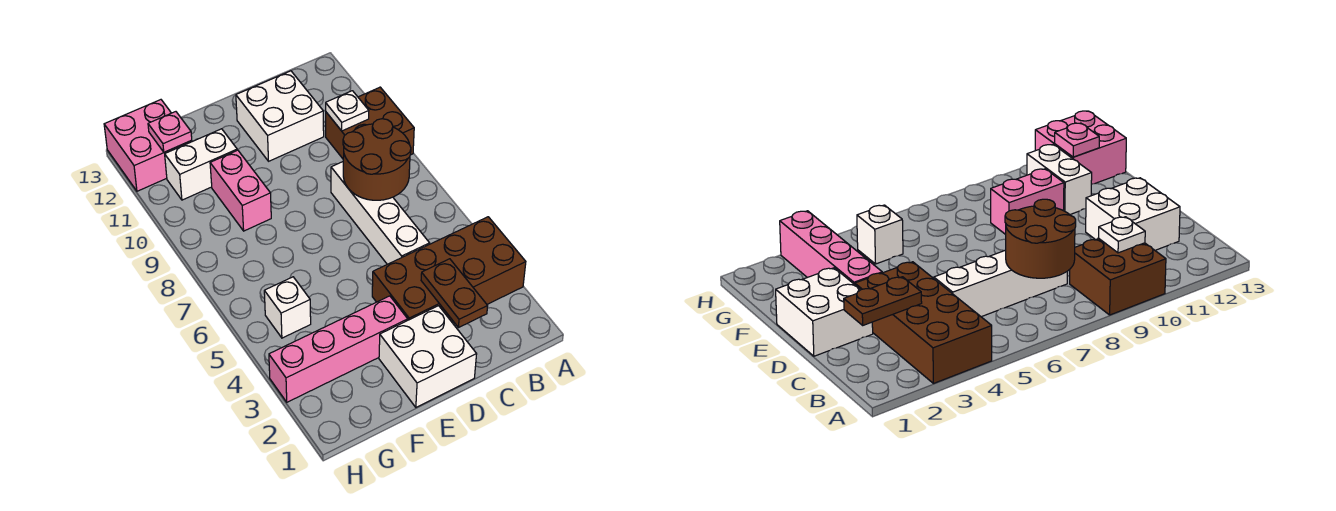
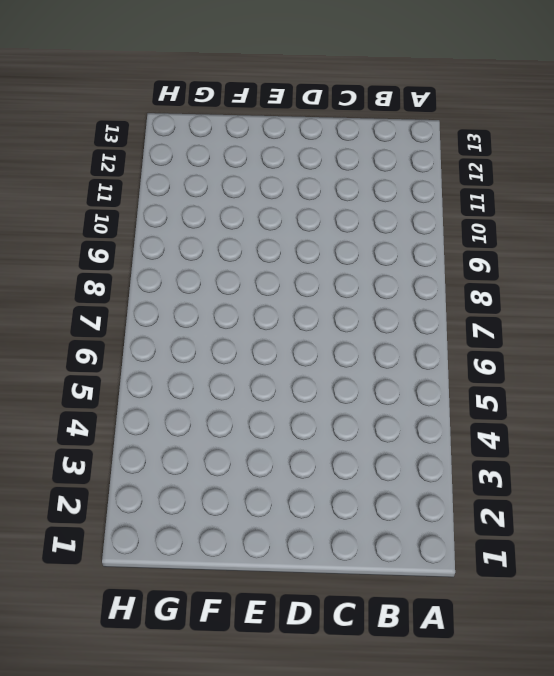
none -> brown brick A3:D4 level 1
none -> brown brick A9:B10 level 1
none -> white brick C5:C8 level 1

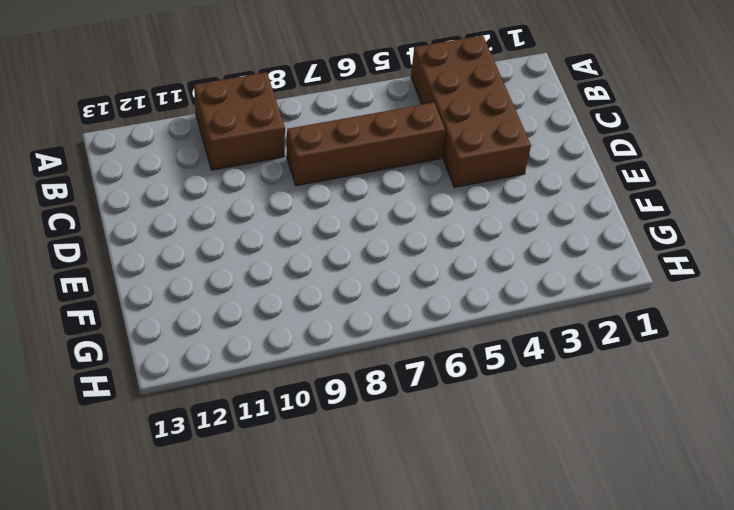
brown brick C5:C8 level 1 -> white brick C5:C8 level 1
none -> white brick C11:D12 level 1
none -> white brick D1:E2 level 1
none -> pink brick E3:H3 level 1

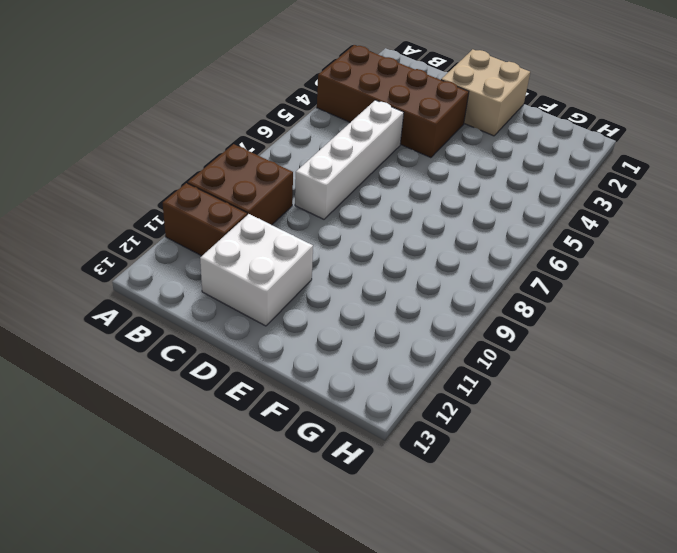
brown brick A11:B11 level 1 -> none
tan brick D1:E2 level 1 -> white brick D1:E2 level 1
none -> pink brick E3:H3 level 1
none -> pink brick F9:F10 level 1
none -> white brick F11:G11 level 1

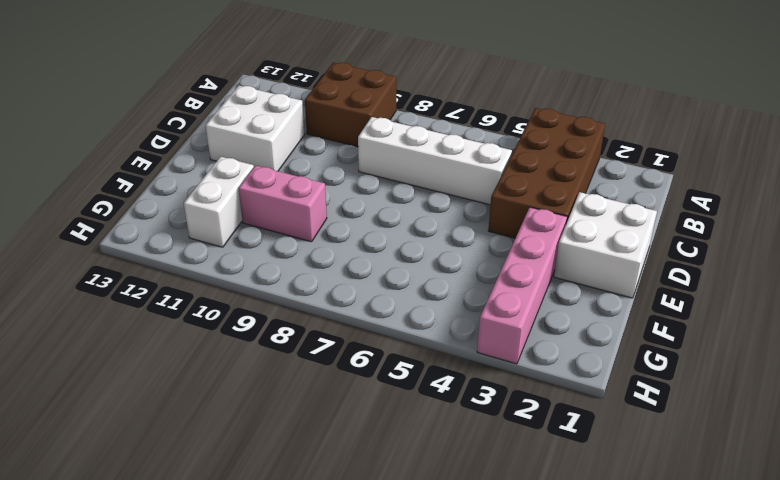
none -> white brick G5 level 1
none -> pink brick G12:H13 level 1
none -> brown round brick B7:C8 level 2

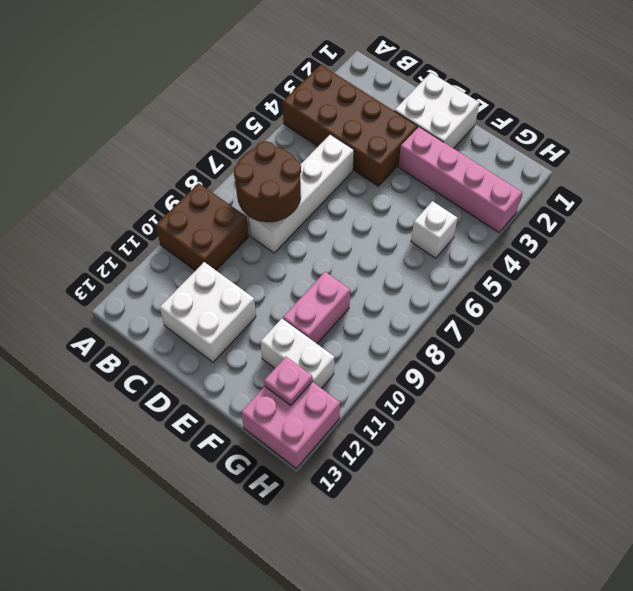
none -> white plate B10 level 2
none -> brown plate C2:C3 level 2

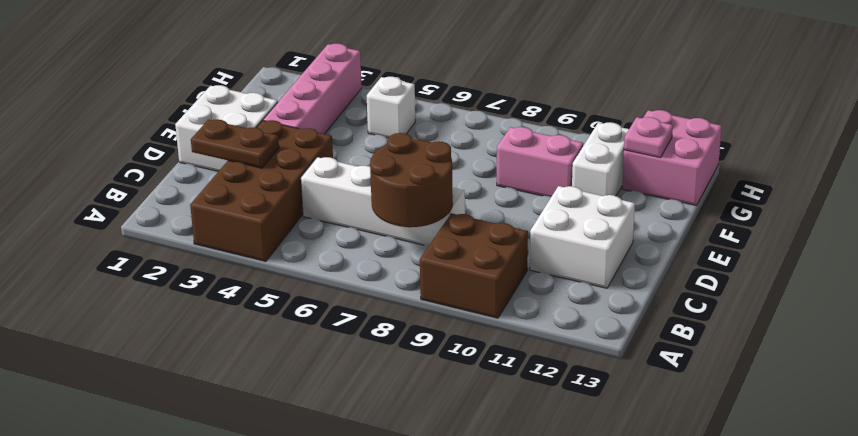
none -> white plate B10 level 2

